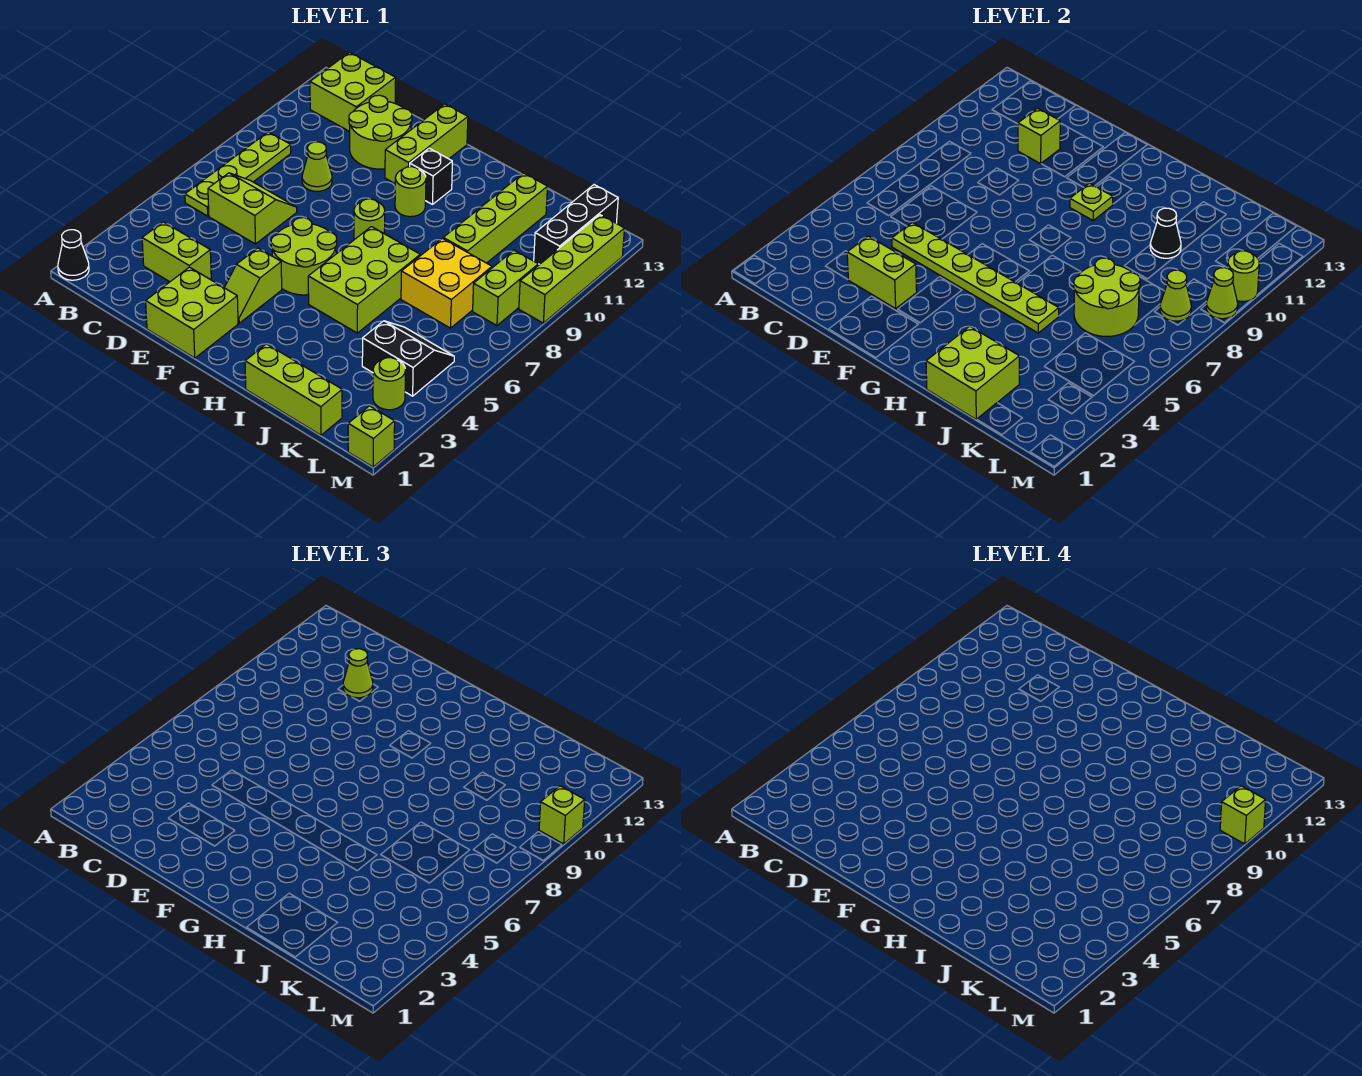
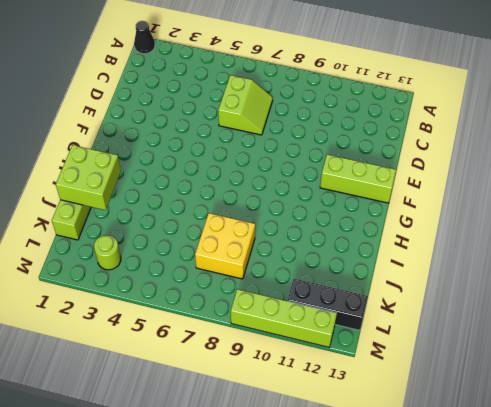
none -> lime plate B6:B9 level 1
none -> lime brick B12:C13 level 1
none -> lime brick C3:D3 level 1
none -> lime cone D9 level 1

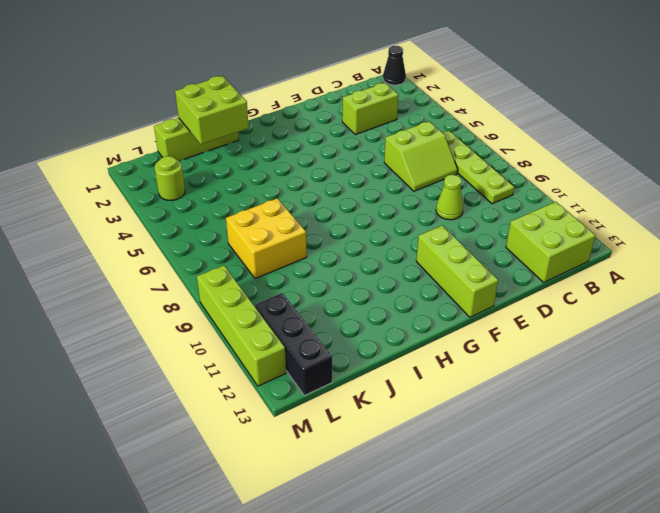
none -> lime round brick D11:E12 level 1
none -> lime brick E1:F2 level 1
none -> lime slope F3:F4 level 1 top 4
none -> lime round brick F5:G6 level 1

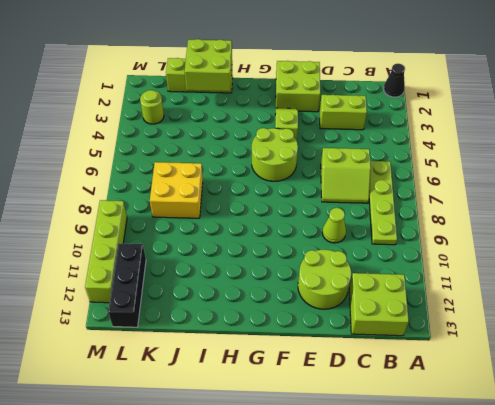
none -> lime brick F11:F13 level 1
none -> lime round brick G8 level 1
none -> lime round brick G10 level 1
none -> black brick G11 level 1

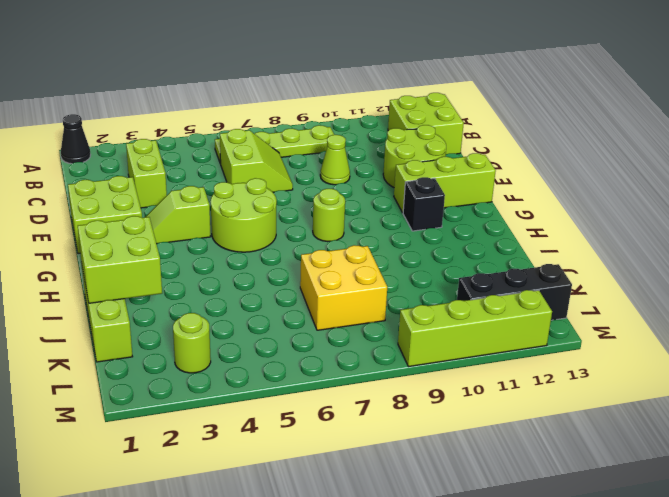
none -> lime round brick G10 level 1
none -> lime brick H5:I7 level 1
none -> lime brick J9:J12 level 1
none -> black slope K4:L5 level 1 top 4

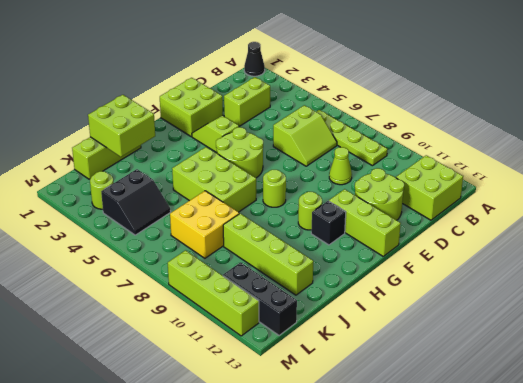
none -> lime brick L8:L9 level 1
none -> lime brick M1 level 1
none -> lime brick D3:E3 level 2
none -> lime plate D5:I5 level 2

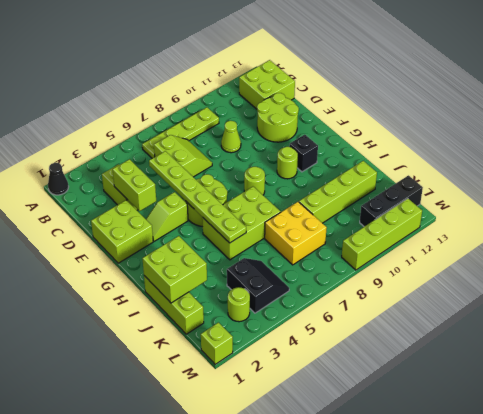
none -> lime brick F11:F13 level 1
none -> lime brick L8:L9 level 1
none -> lime brick D11 level 2
none -> lime plate G10 level 2

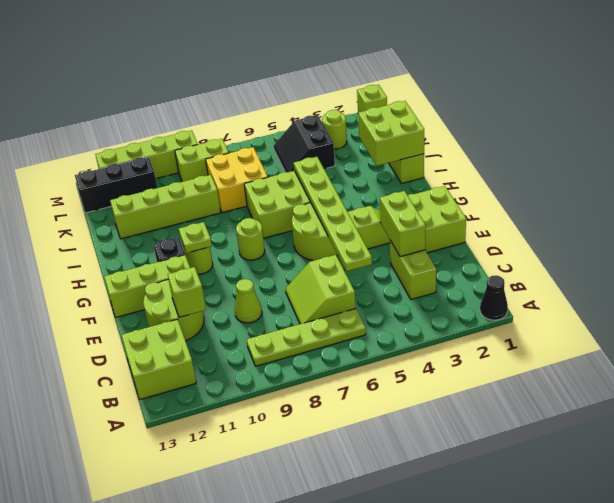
none -> lime round brick J6:K7 level 2
none -> black cone J10 level 2
none -> lime cone L8 level 2
none -> lime cone M9 level 2

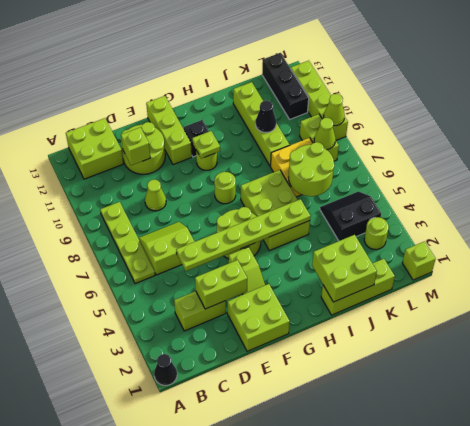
none -> lime round brick M10 level 2
none -> lime cone D11 level 3
none -> lime brick M10 level 3
none -> lime brick M10 level 4

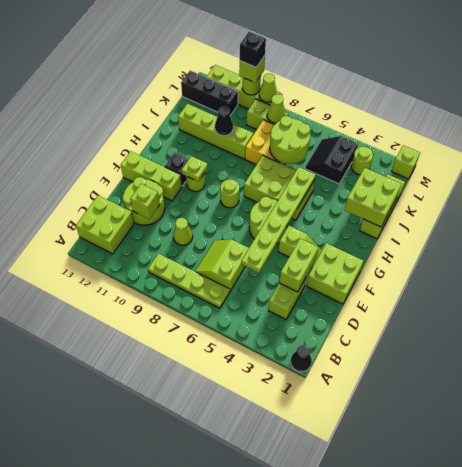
black brick M10 level 4 -> lime brick M10 level 4
none -> lime cone D11 level 3

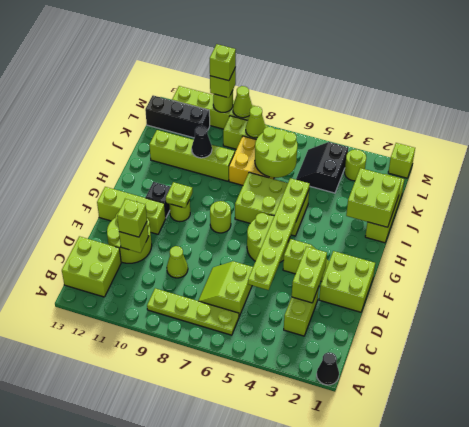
lime brick D11 level 3 -> lime cone D11 level 3

